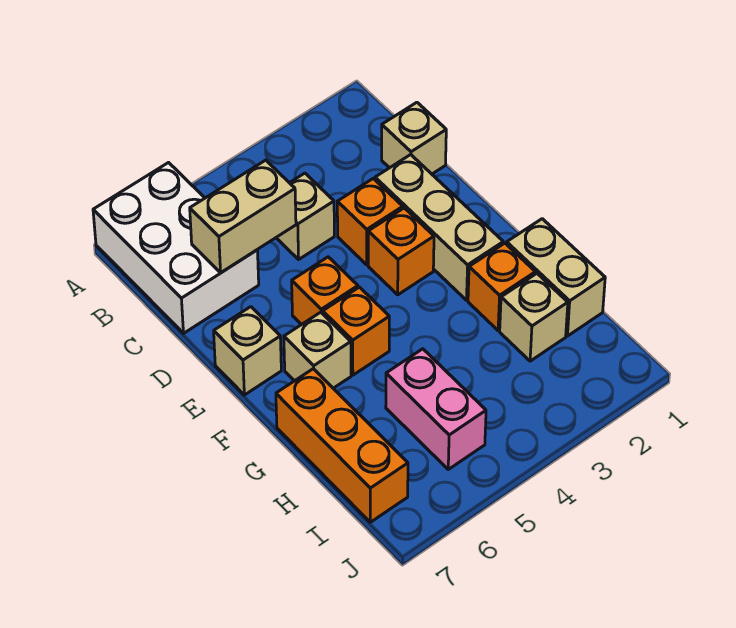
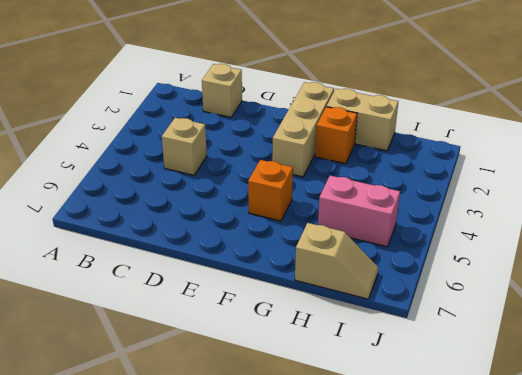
tan brick F1:F3 level 1 -> tan brick D2:F2 level 1
tan slope H7:I7 level 1 top H -> orange brick G7:I7 level 1
none -> white brick A6:C7 level 1
none -> orange brick D3 level 1
none -> orange brick E3 level 1

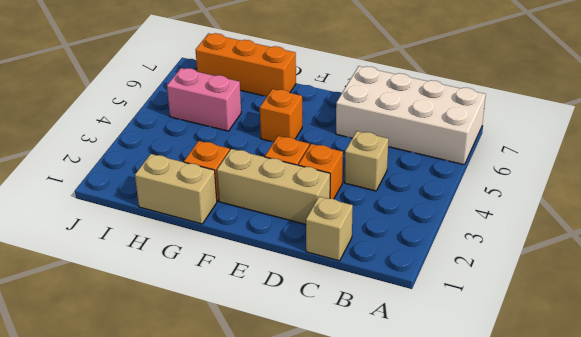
white brick A6:D7 level 1 -> white brick A6:C7 level 1
none -> orange brick E5 level 1
none -> tan brick E7 level 1
none -> tan brick F6 level 1

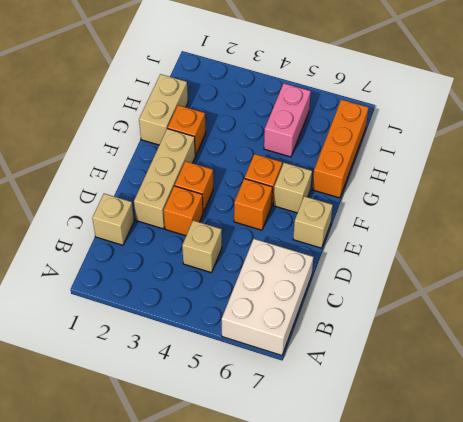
none -> tan brick H2 level 1
none -> tan brick C5:C6 level 2

